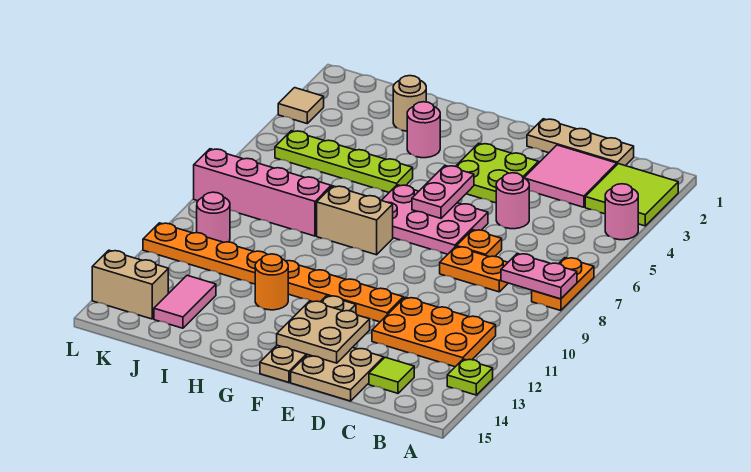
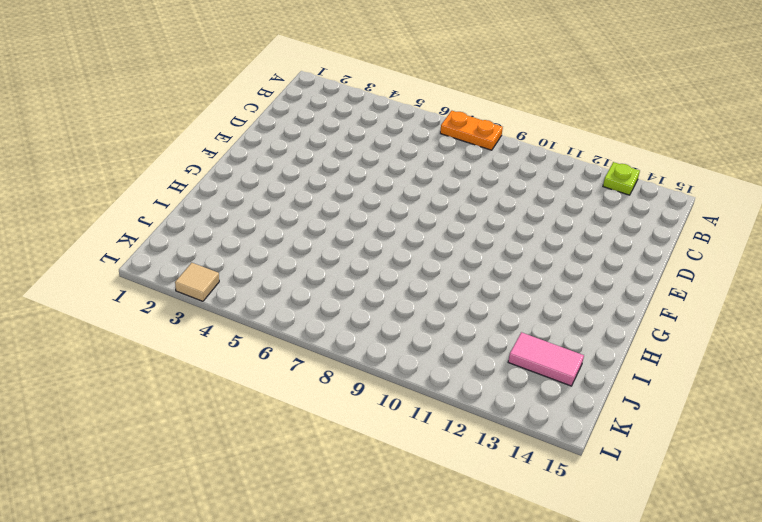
none -> lime tile A2:B3 level 1
none -> pink round brick A4 level 1
none -> orange plate B11:D12 level 1

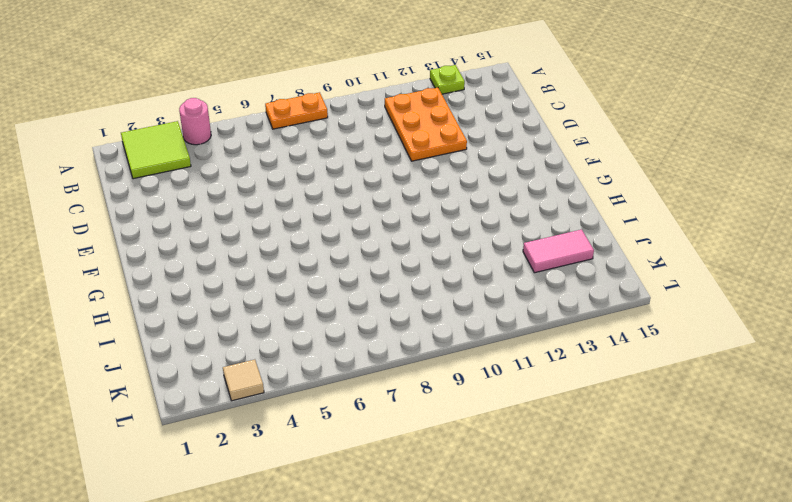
none -> tan plate C1:E1 level 1
none -> pink tile C2:D3 level 1
none -> orange plate C8:D8 level 1

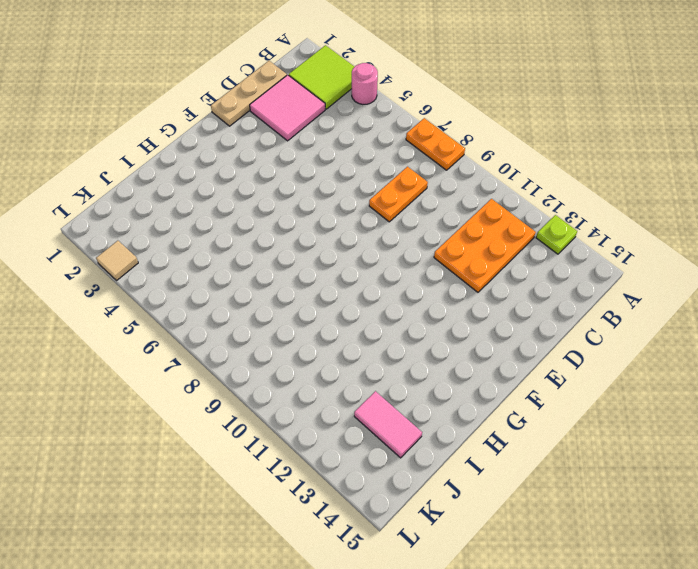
none -> lime tile C14 level 1
none -> pink round brick D5 level 1
none -> orange plate D7 level 1

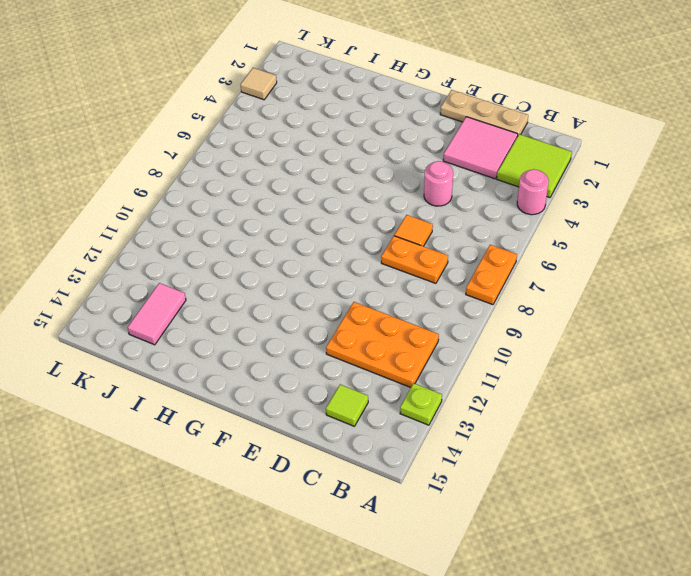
orange tile D7 level 1 -> orange plate D7 level 1
none -> tan plate D14:E15 level 1
none -> lime plate E3:F4 level 1
none -> pink plate E6:G7 level 1

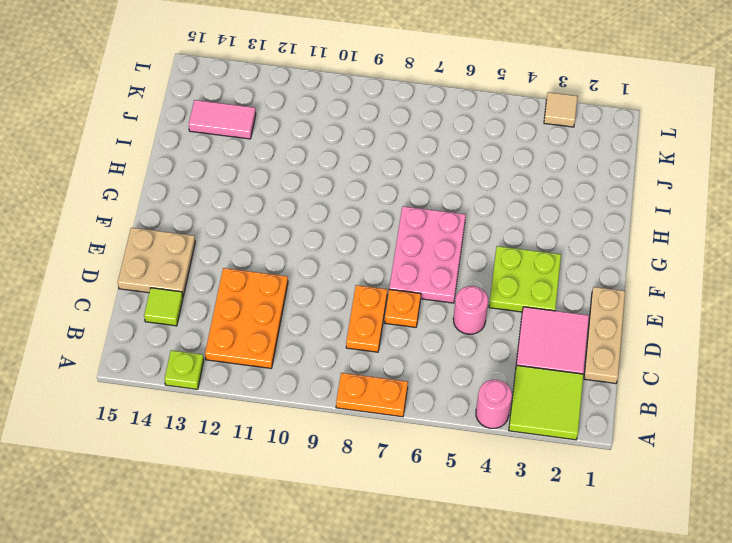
none -> orange plate E11:L11 level 1
none -> tan plate F12:F15 level 1
none -> tan brick G8:H8 level 1

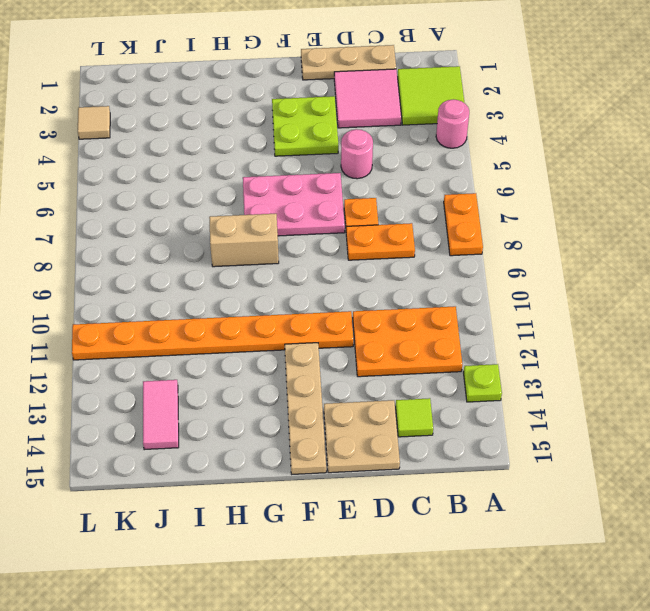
none -> pink round brick H3 level 1
none -> lime plate H5:K5 level 1
none -> orange round brick H12 level 1

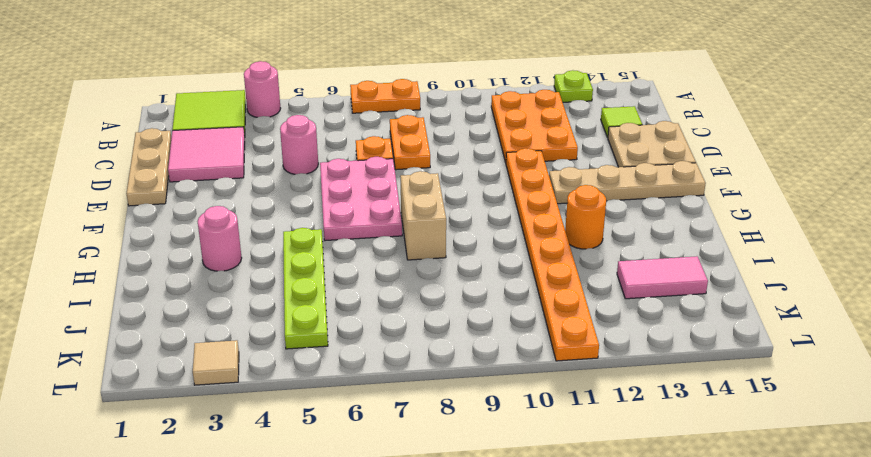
none -> lime plate E3:F4 level 1
none -> tan round brick I2 level 1
none -> pink brick I8:L8 level 1

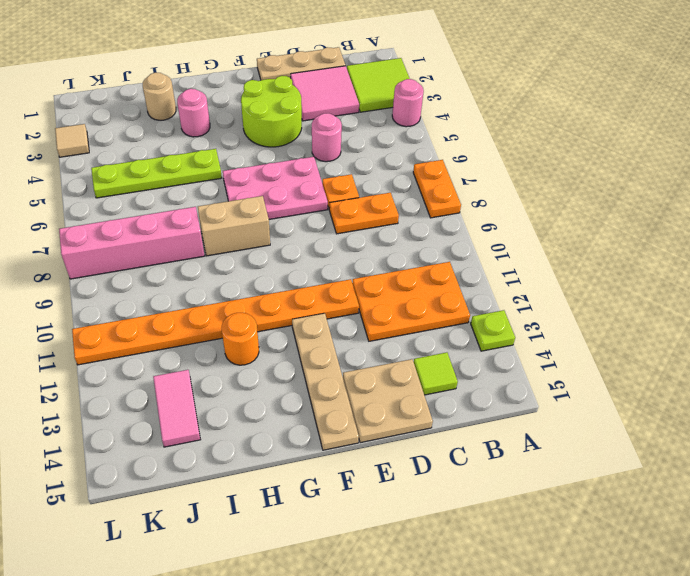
lime round brick E3:F4 level 1 -> lime plate E3:F4 level 1
none -> pink round brick K10 level 1
none -> tan brick K14:L14 level 1
none -> pink plate A8:B8 level 2

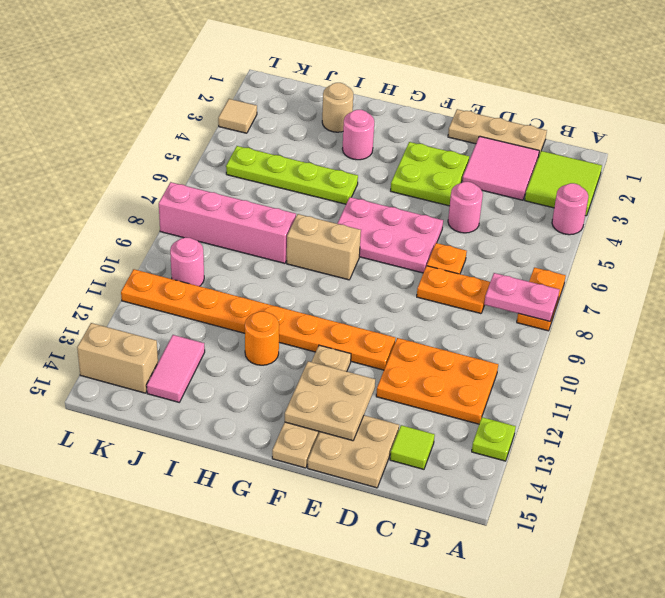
none -> pink plate F5:F6 level 2

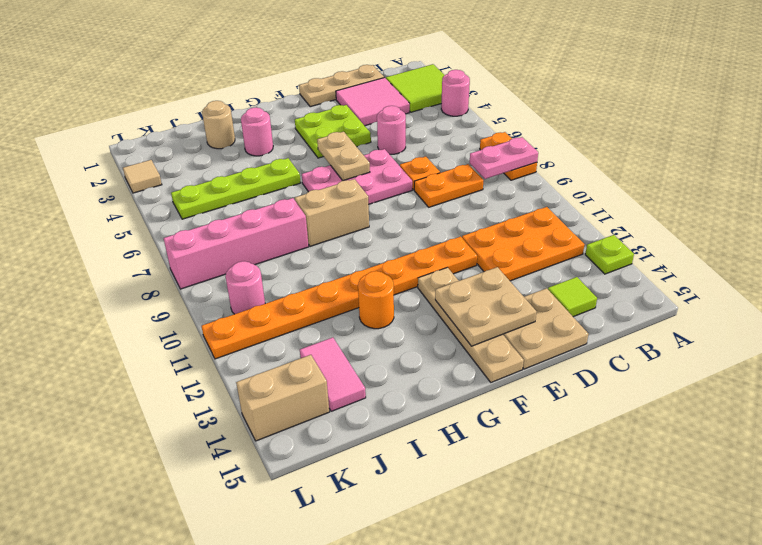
tan plate F5:F6 level 2 -> pink plate F5:F6 level 2

